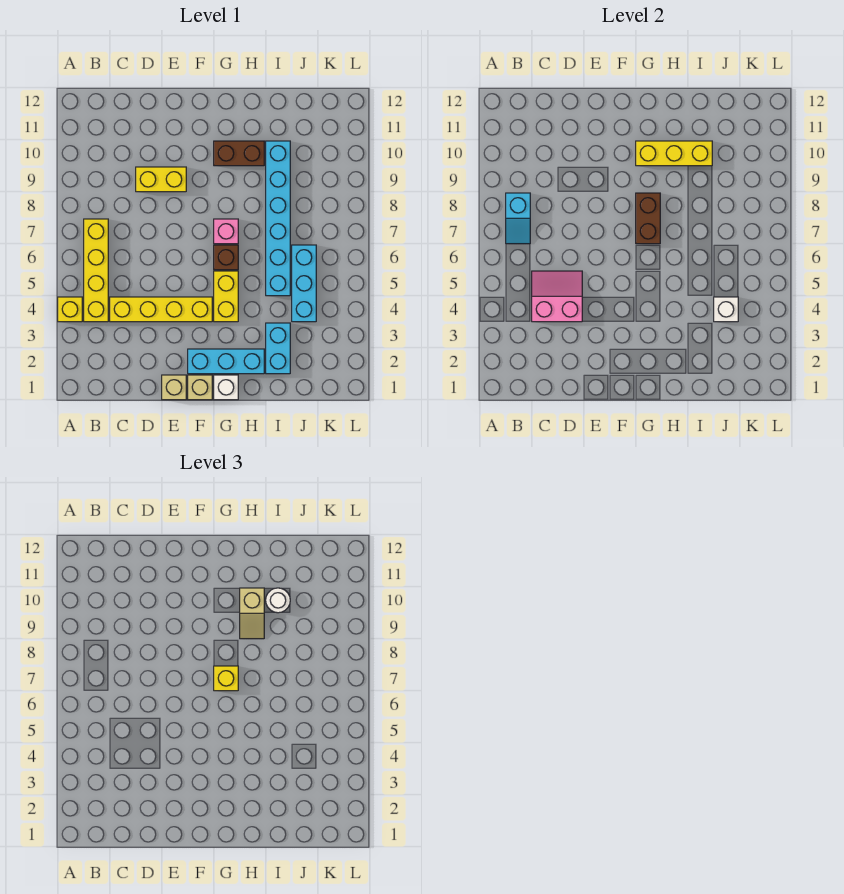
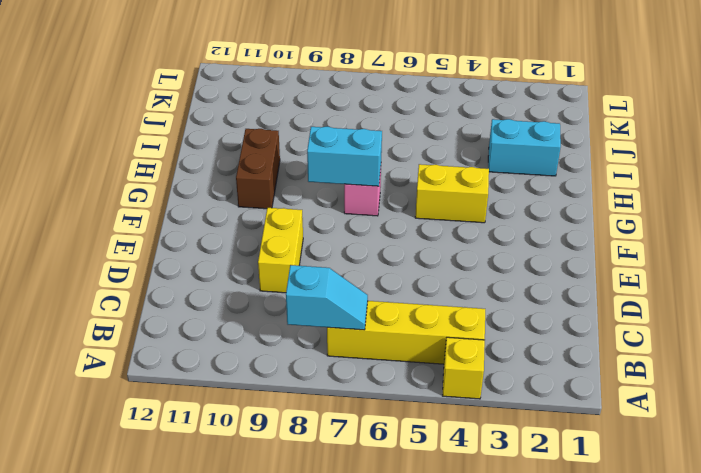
cyan brick G7:G8 level 2 -> brown brick G7:G8 level 2
none -> yellow brick C4:F4 level 1
none -> tan brick E1 level 1
none -> tan brick F1 level 1

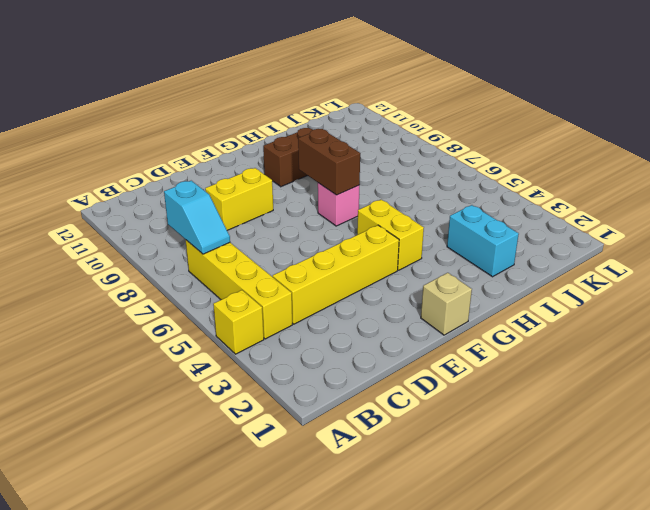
none -> tan brick E1 level 1
none -> cyan brick F2:H2 level 1
none -> white brick G1 level 1

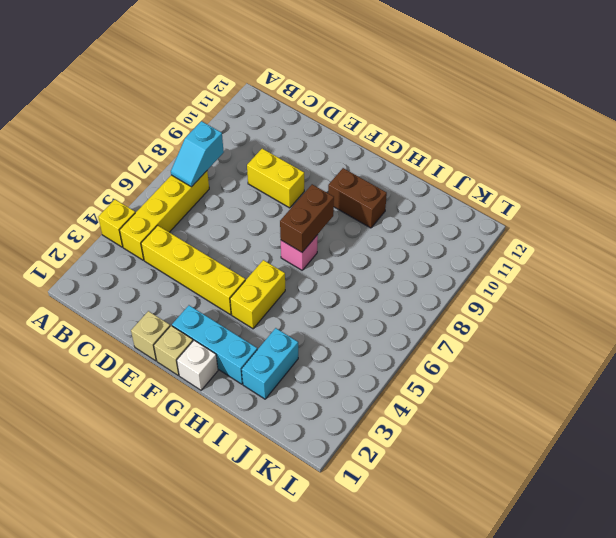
none -> brown brick G6 level 1
none -> cyan brick I5:I10 level 1
none -> cyan brick J4:J6 level 1

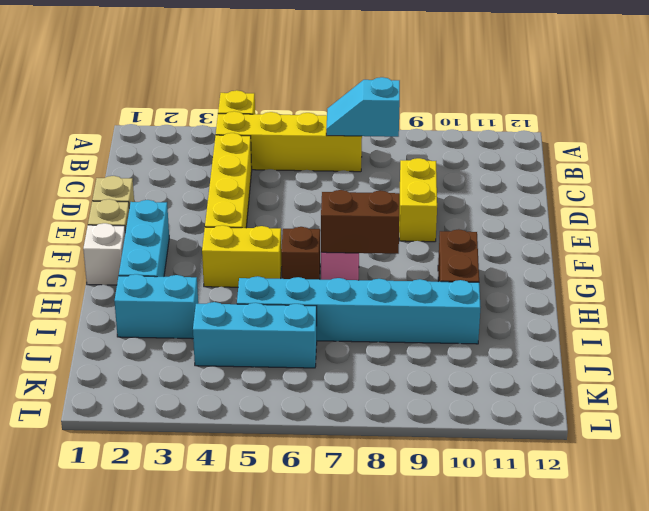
none -> pink slope C4:D5 level 2 top 4
none -> yellow brick G10:I10 level 2
none -> white brick J4 level 2

